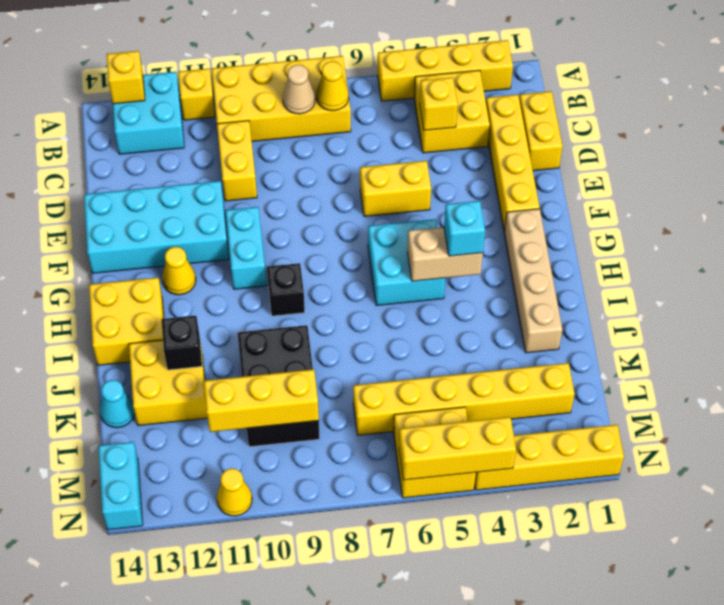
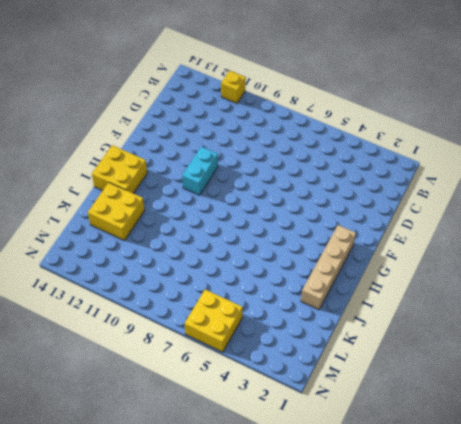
none -> yellow brick A2:A5 level 1
none -> yellow brick A7:B10 level 1
none -> cyan brick A12:B13 level 1
none -> yellow brick B3:C4 level 1

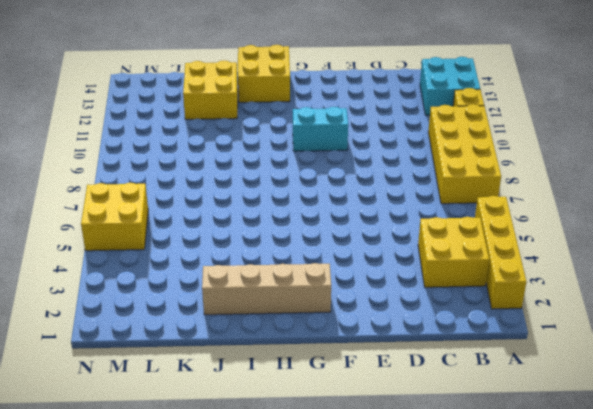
none -> yellow brick C1:D1 level 1
none -> yellow brick C2:F2 level 1
none -> yellow brick C10:D10 level 1
none -> yellow brick E5:E6 level 1

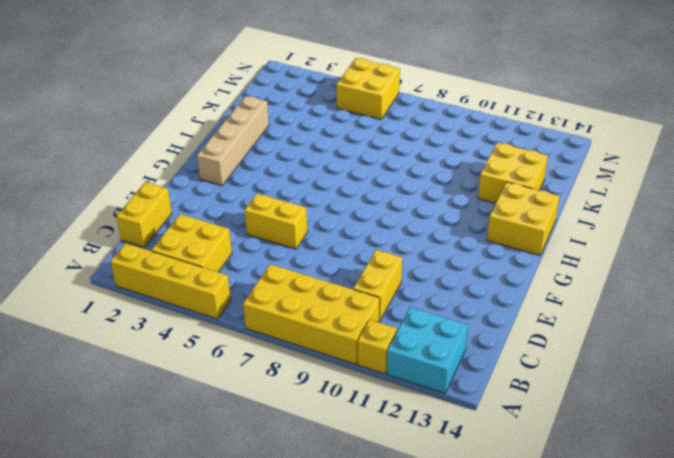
none -> yellow brick C2:F2 level 1
none -> cyan brick E11:F14 level 1
none -> cyan brick F10:G10 level 1
none -> cyan brick G5:H6 level 1

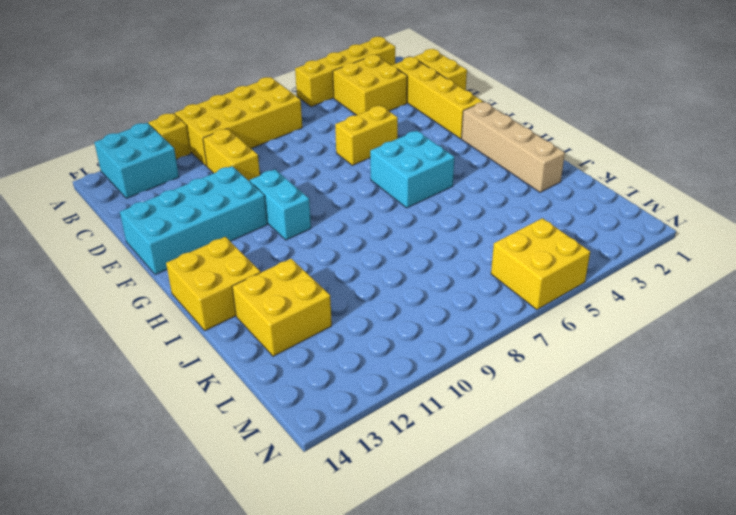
none -> yellow cone G12 level 1
none -> black brick H9 level 1
none -> black brick J9:L10 level 1
none -> cyan cone K14 level 1

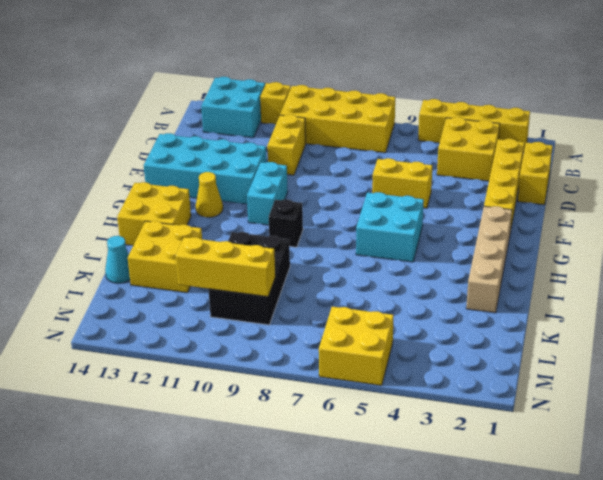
none -> yellow brick L2:L7 level 1
none -> cyan brick M14:N14 level 1
none -> yellow brick N1:N4 level 1
none -> yellow cone N11 level 1

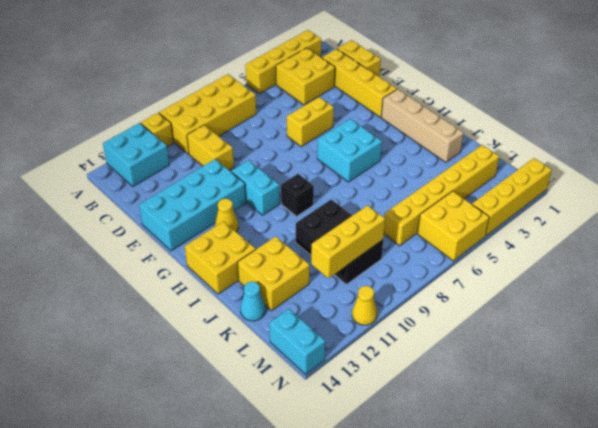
none -> yellow brick A13 level 2
none -> yellow cone B7 level 2
none -> tan cone B8 level 2
none -> yellow brick C4 level 2

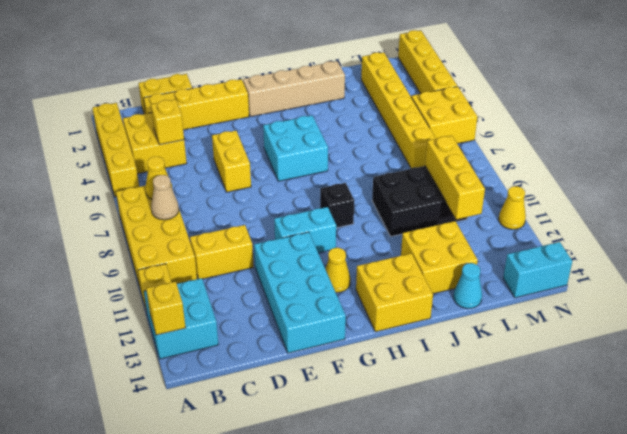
none -> tan brick H4:H5 level 2
none -> black brick J12 level 2
none -> yellow brick N4:N6 level 2
none -> cyan brick H4 level 3

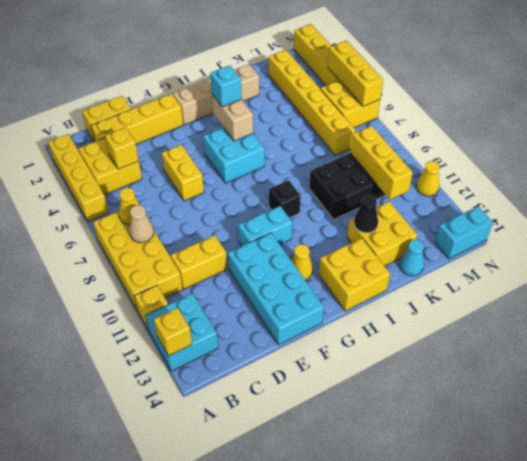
black cone J12 level 2 -> black brick J12 level 2

